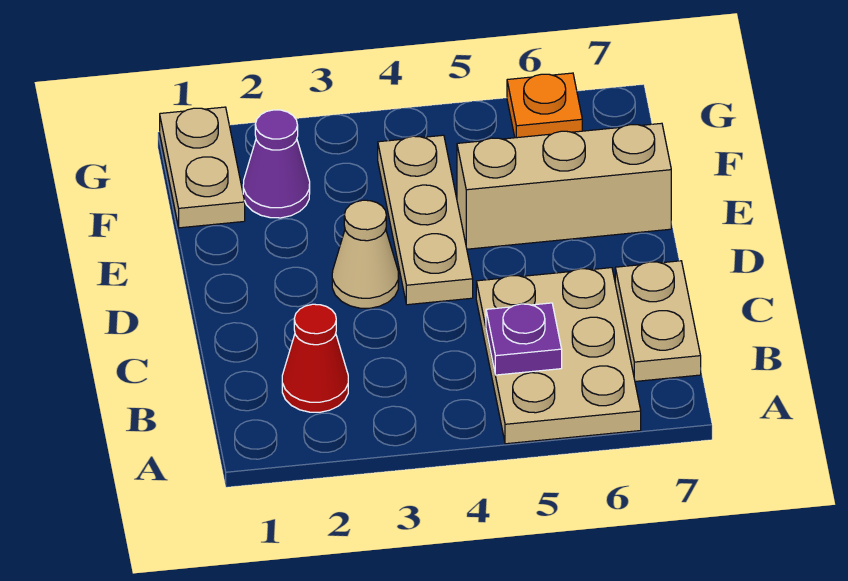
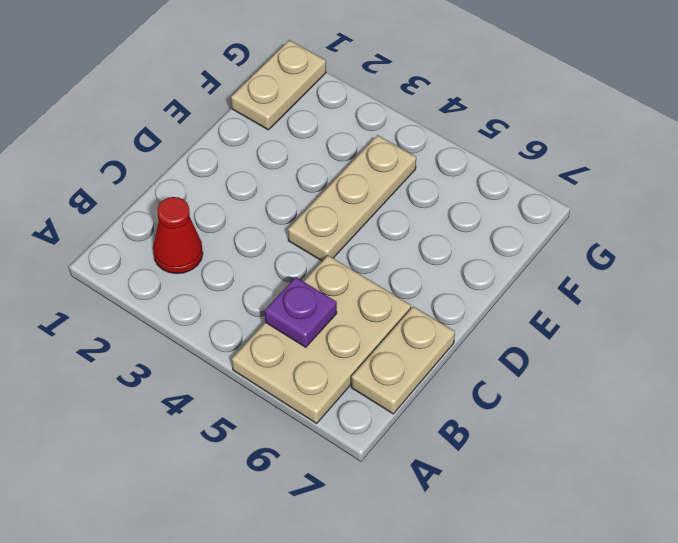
none -> tan cone D3 level 1
none -> tan brick E5:E7 level 1

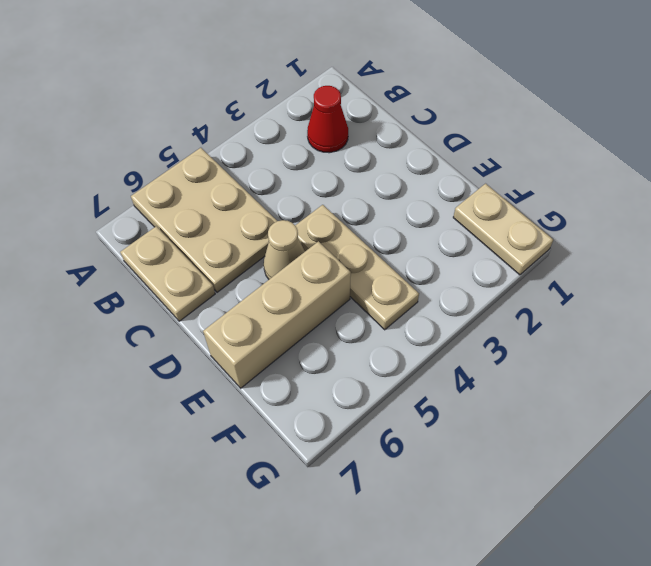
tan cone D5 level 1 -> tan cone D3 level 1
none -> purple cone F2 level 1
none -> orange plate G6 level 1

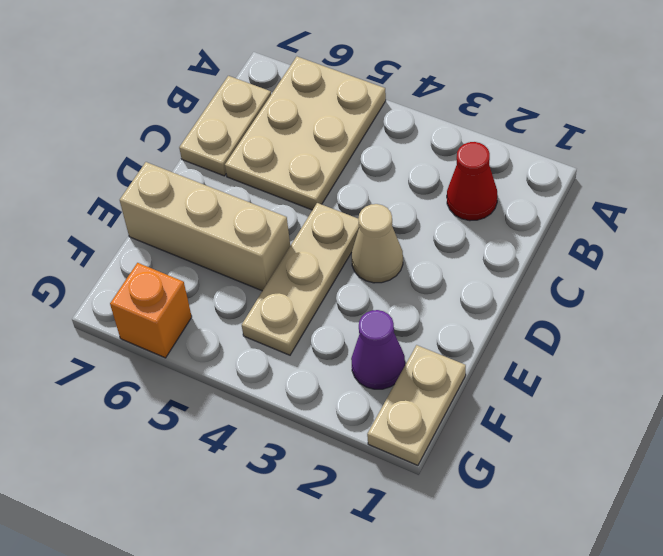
orange brick G6 level 1 -> orange plate G6 level 1
none -> purple plate B5 level 2

